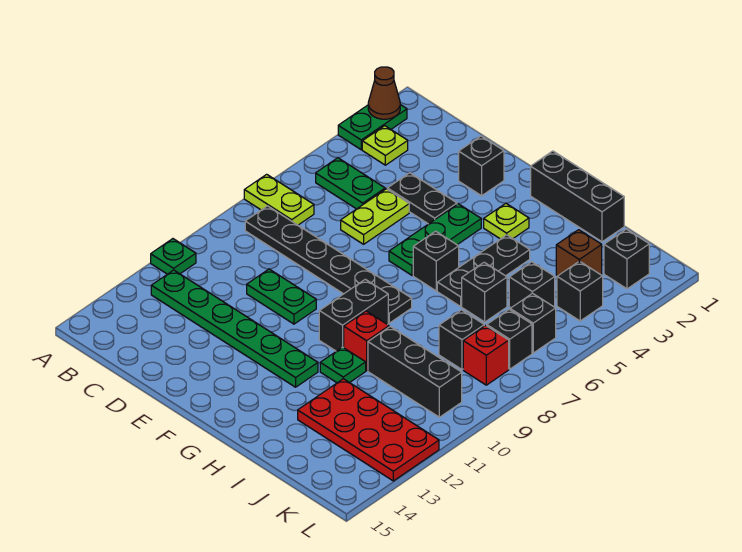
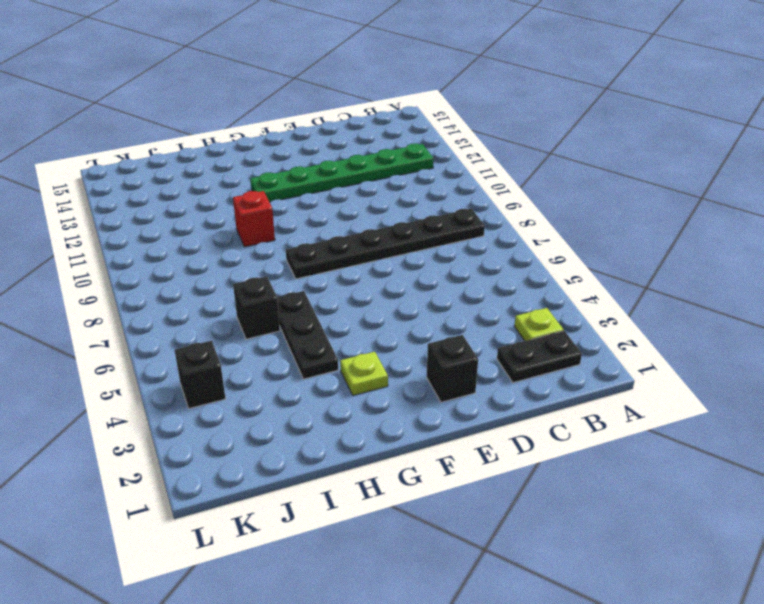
black plate B2:C2 level 1 -> black plate D4:E4 level 1
none -> green plate A2:A3 level 1
none -> lime plate A7:B7 level 1
none -> green plate A11 level 1
none -> green plate B5:C5 level 1

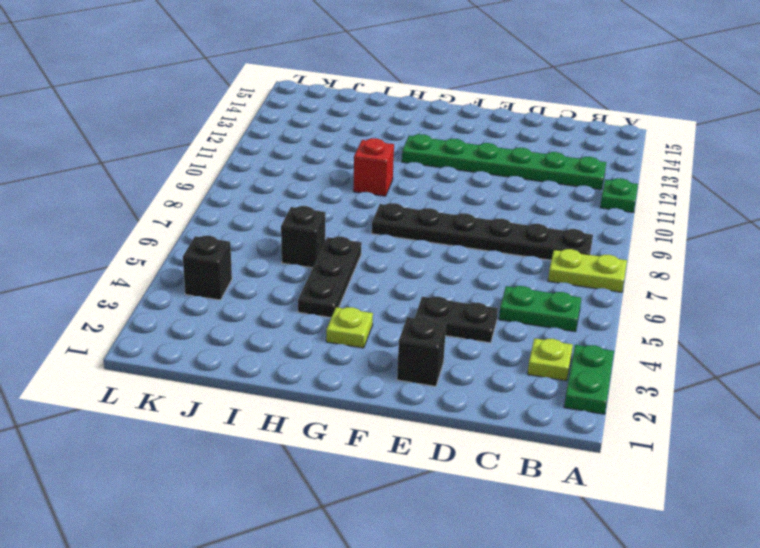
none -> lime plate D5:D6 level 1
none -> green plate D10:E10 level 1
none -> green plate F4:F6 level 1
none -> black brick G1:I1 level 1

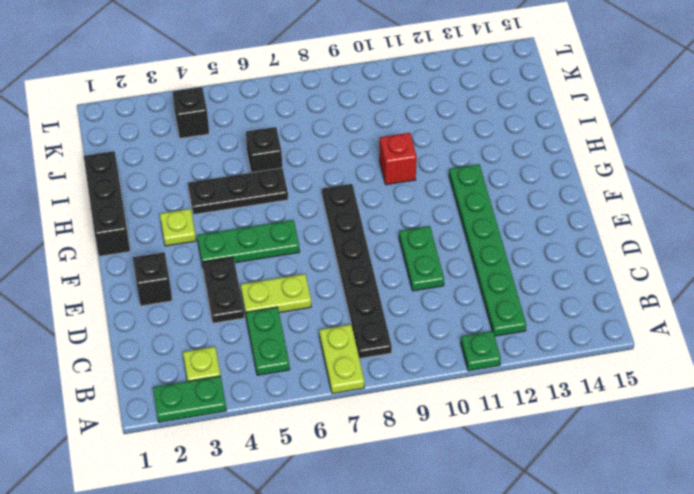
none -> black brick G6 level 1
none -> black brick G9:G10 level 1
none -> green plate H11 level 1
none -> black brick I10:K10 level 1

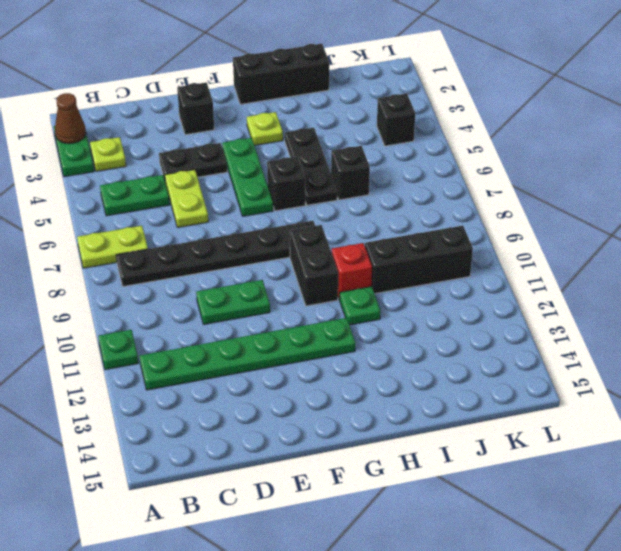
none -> red plate I12:L13 level 1
none -> brown brick J3 level 1
none -> black brick J5 level 1
none -> black brick J8 level 1

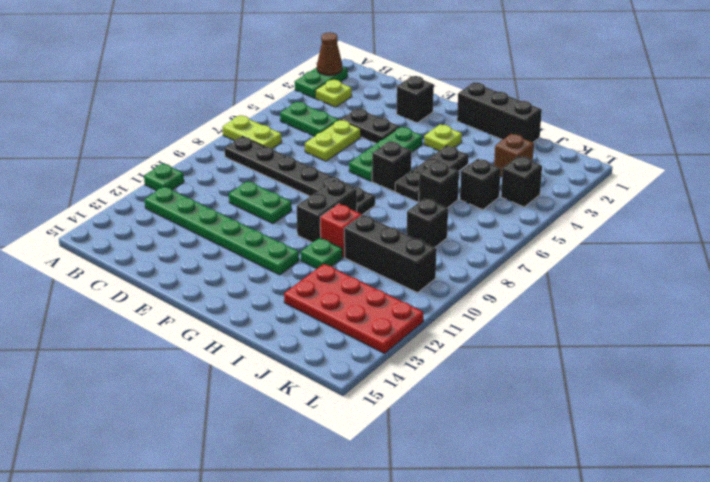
none -> black brick K2 level 1
none -> black brick K6 level 1
none -> black brick K7 level 1
none -> red brick K8 level 1

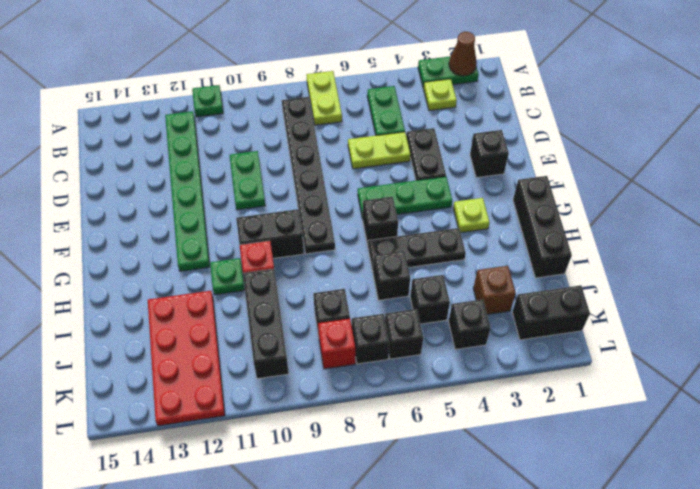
black brick K1:K2 level 1 -> black brick K2 level 1

